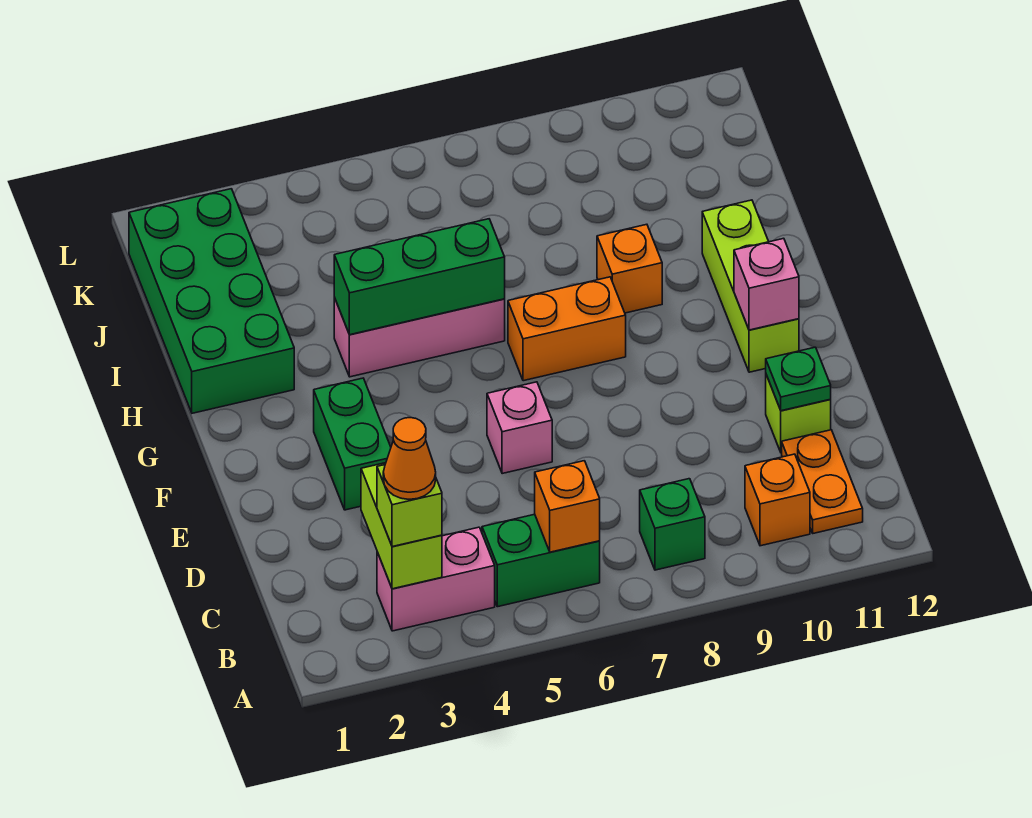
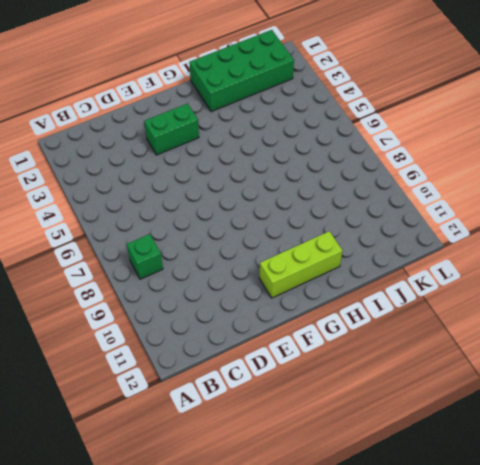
none -> pink brick B3:B4 level 1
none -> green brick B5:B6 level 1
none -> orange brick B10 level 1

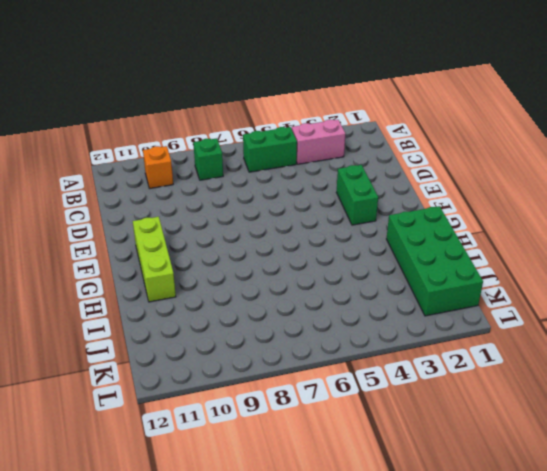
none -> orange plate B11:C11 level 1
none -> lime brick D11 level 1
none -> pink brick E6 level 1

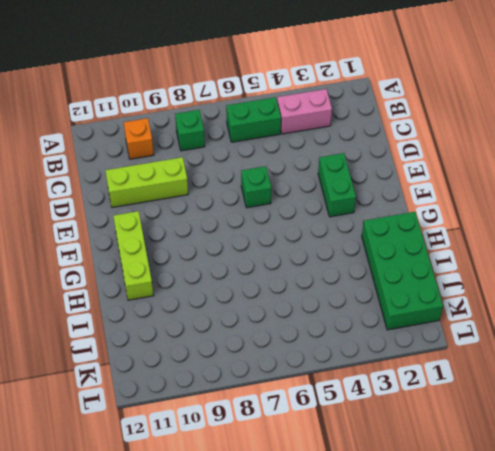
lime brick D9:D11 level 1 -> lime brick D11 level 1
green brick E6 level 1 -> pink brick E6 level 1
none -> orange plate B11:C11 level 1
none -> orange brick G7:G8 level 1
none -> pink brick H4:H6 level 1

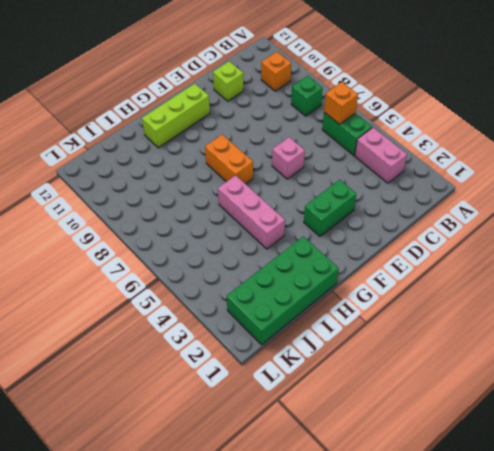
none -> orange plate B11:C11 level 1
none -> orange brick H9 level 1
none -> lime brick B3:C3 level 2

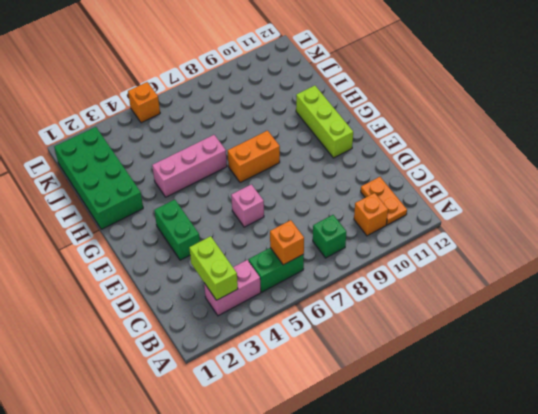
orange brick L5 level 1 -> orange brick H9 level 1
none -> lime brick D11 level 1
none -> green plate D11 level 2
none -> pink brick F11 level 2

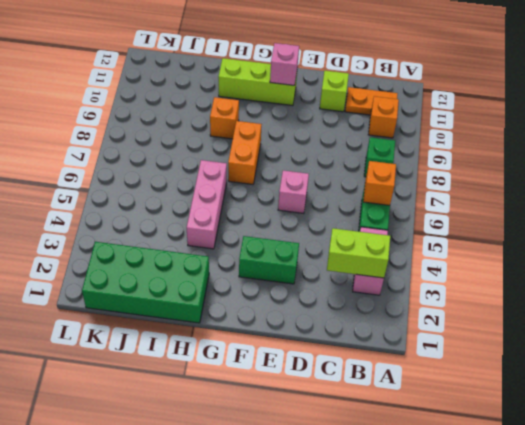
none -> green plate D11 level 2
none -> green brick H4:H6 level 2
none -> lime brick B3 level 3

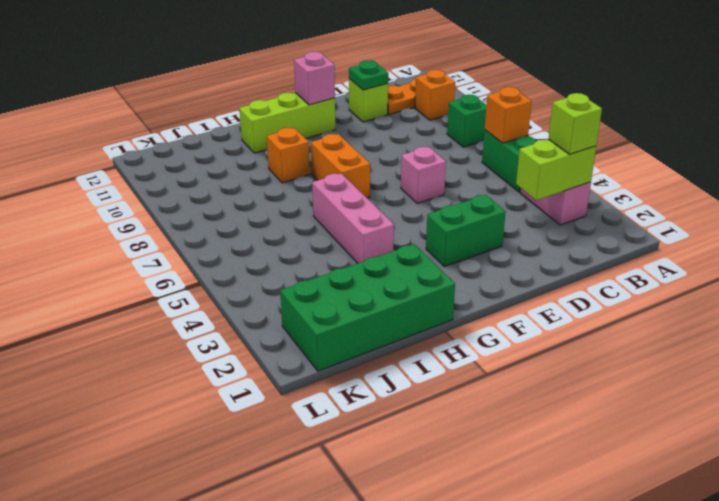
none -> green brick H4:H6 level 2
none -> orange cone B3 level 4

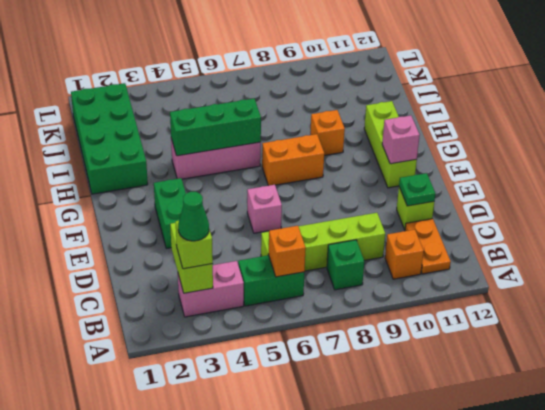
green cone B3 level 4 -> orange cone B3 level 4
lime brick C6:C9 level 1 -> none

